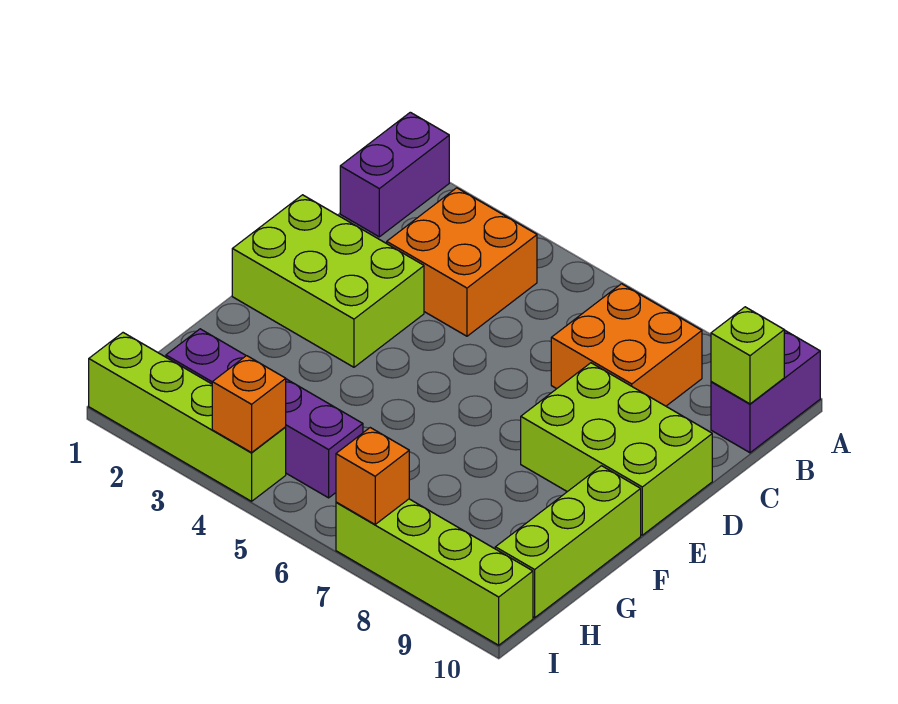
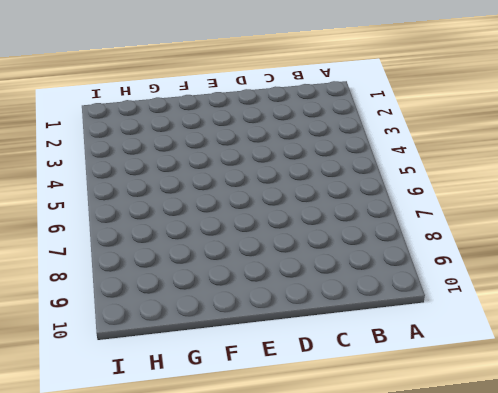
none -> purple brick A1:B1 level 1
none -> purple brick A10:B10 level 1
none -> orange brick B3:C4 level 1

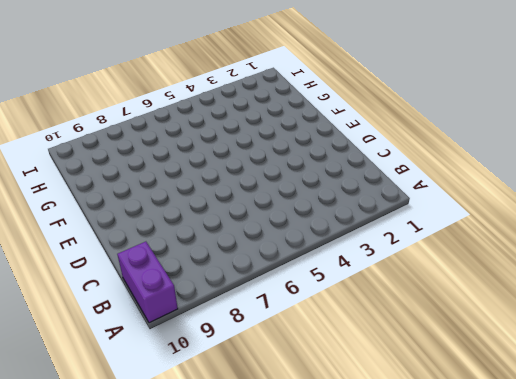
none -> purple brick A1:B1 level 1
none -> orange brick B3:C4 level 1
none -> orange brick B7:C8 level 1

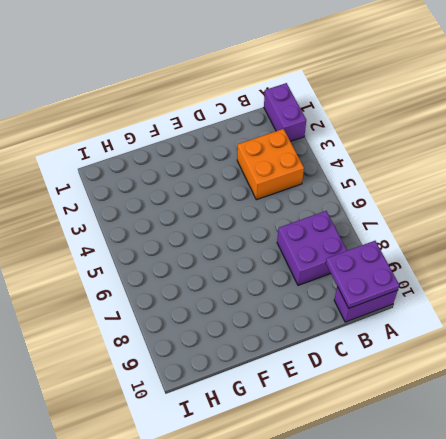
purple brick A1:A2 level 1 -> purple brick A1:B1 level 1
purple plate A9:B10 level 2 -> lime brick B10 level 2
purple brick B7:C8 level 1 -> orange brick B7:C8 level 1
none -> lime brick D1:E3 level 1
none -> lime brick D8:E10 level 1
none -> lime brick F10:H10 level 1

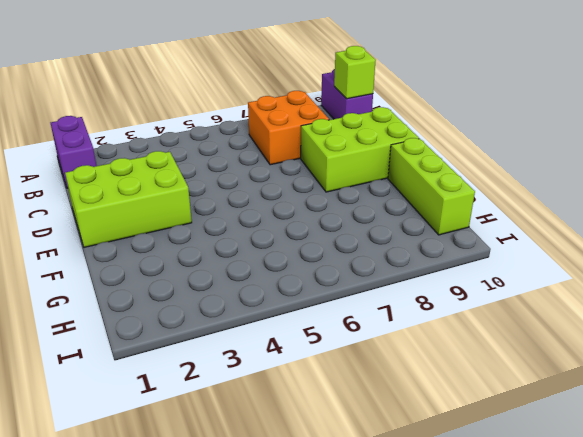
none -> orange brick B3:C4 level 1
none -> purple brick H2:H5 level 1
none -> lime brick I1:I4 level 1

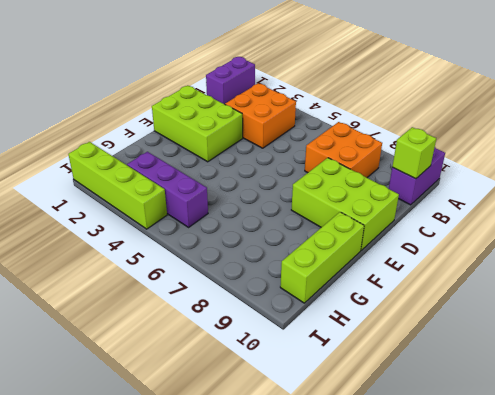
purple brick H3:H5 level 1 -> purple brick H2:H5 level 1
none -> lime brick I7:I10 level 1
none -> orange brick I4 level 2
none -> orange brick I7 level 2

